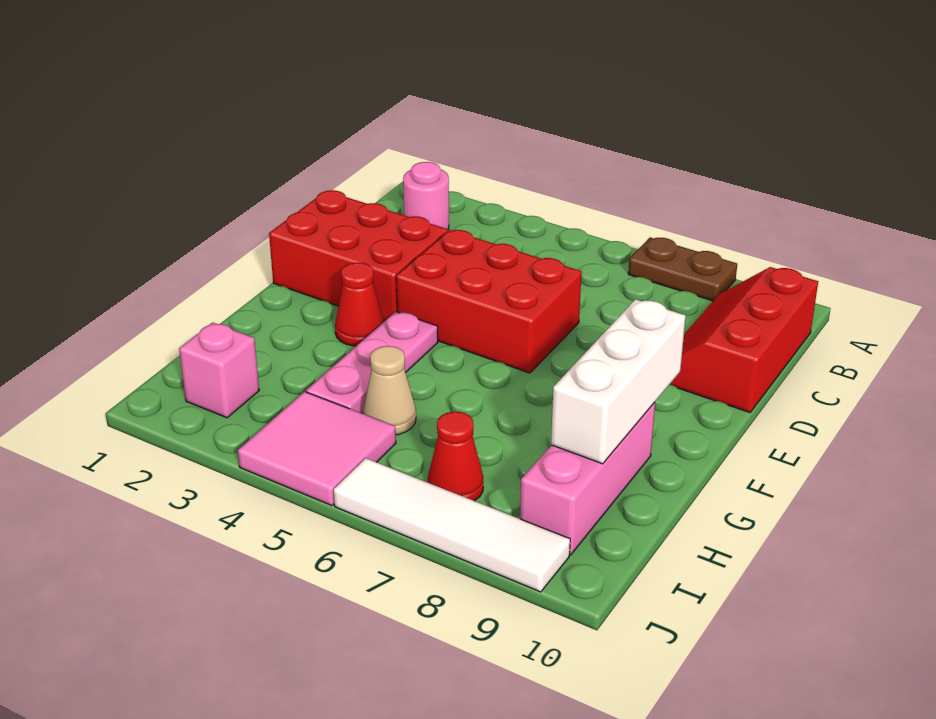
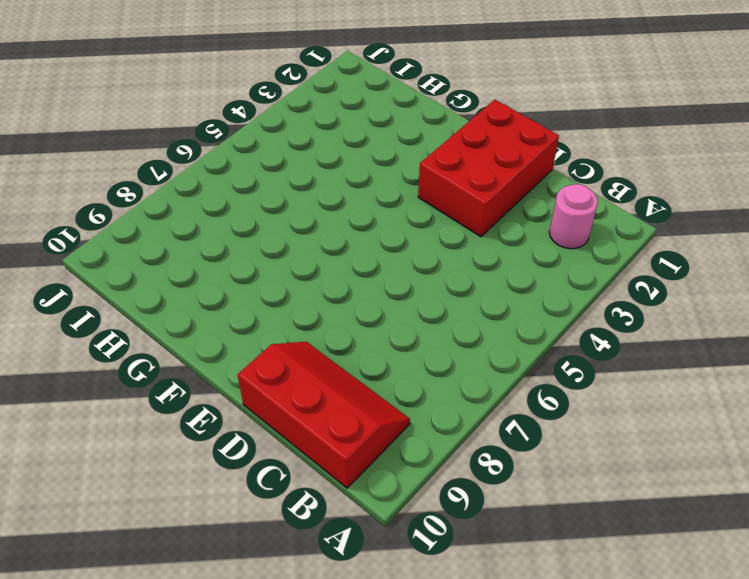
none -> brown plate A7:A8 level 1
none -> red brick D4:E6 level 1
none -> red cone F3 level 1

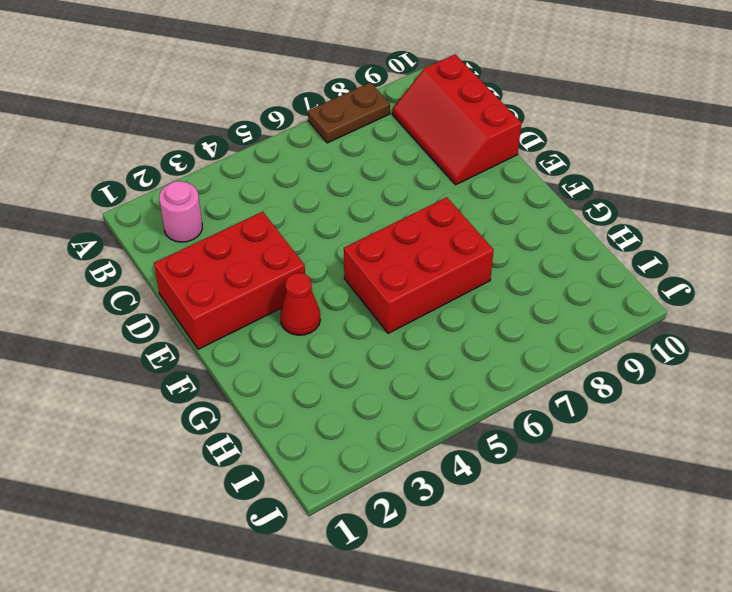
red brick F5:G7 level 1 -> red brick D4:E6 level 1
none -> pink plate F4:H4 level 1
none -> pink brick G9:I9 level 1
none -> tan cone H5 level 1

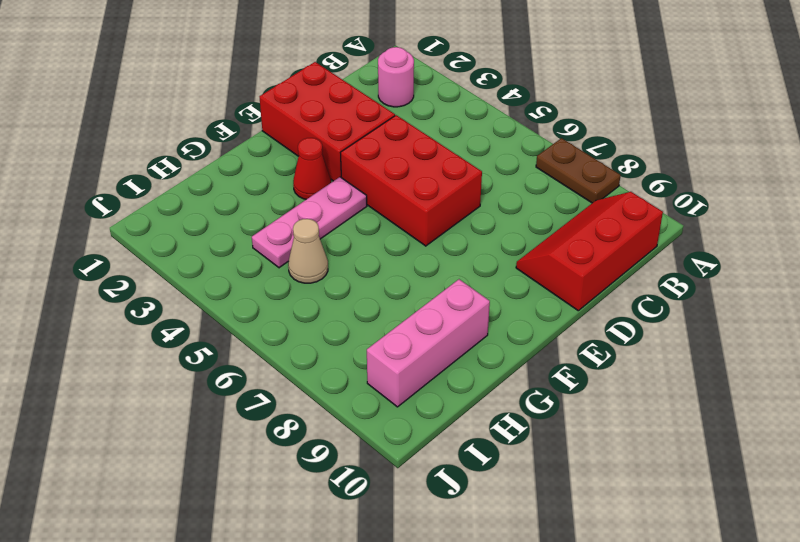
none -> pink brick I2 level 1
none -> pink tile I4:J5 level 1
none -> red cone I7 level 1

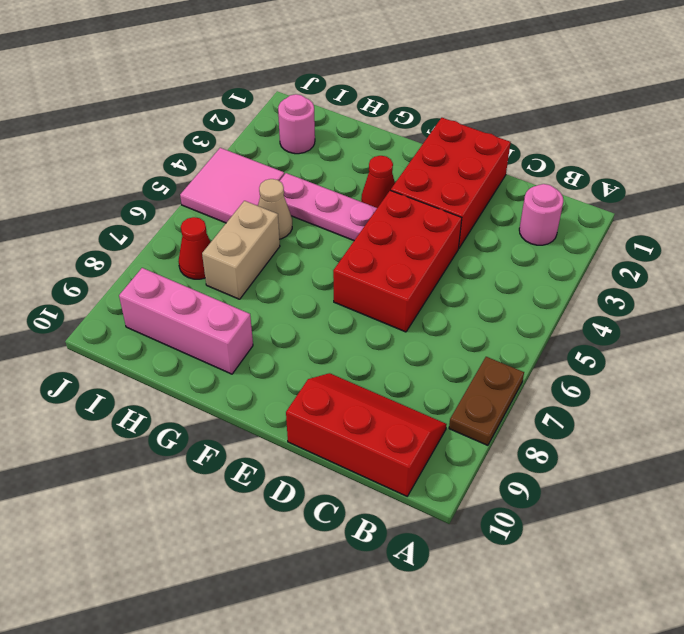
tan brick H6:H7 level 1 -> none
pink round brick I2 level 1 -> pink brick I2 level 1
none -> white tile J6:J9 level 1
none -> white brick F9:H9 level 2

